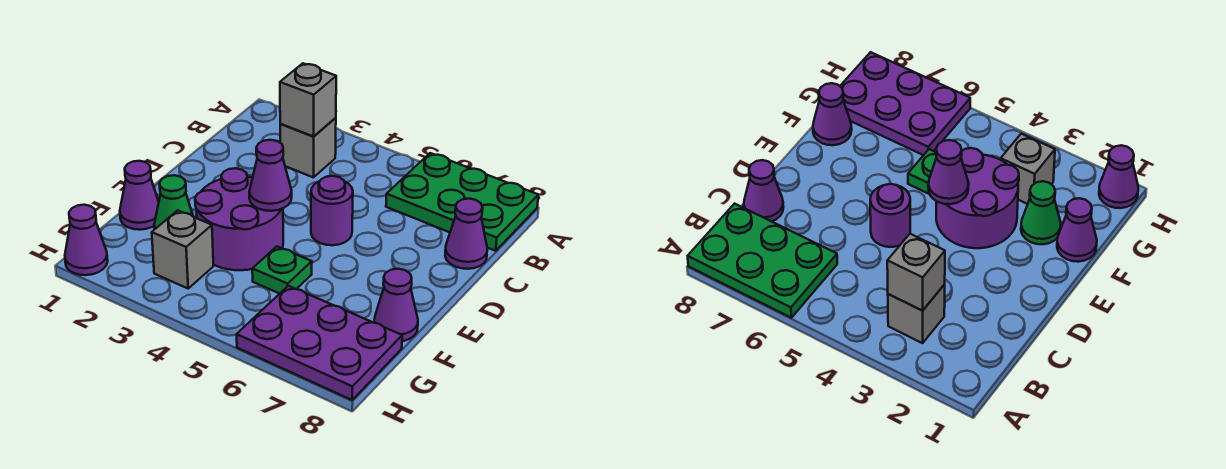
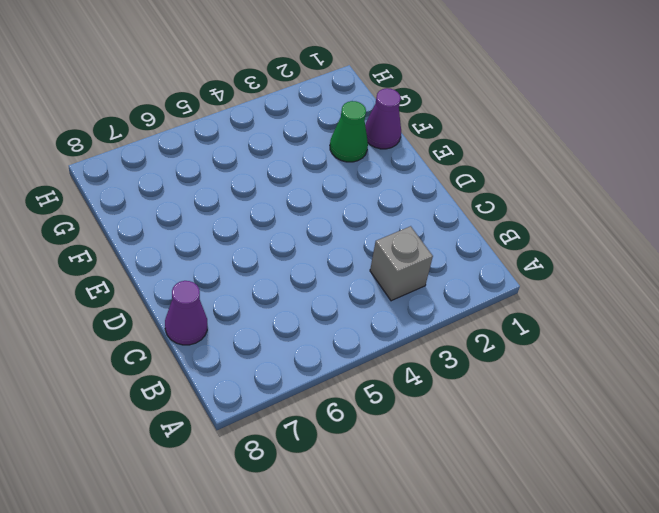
none -> green plate A6:B8 level 1
none -> purple round brick D5 level 1
none -> purple round brick E3:F4 level 1

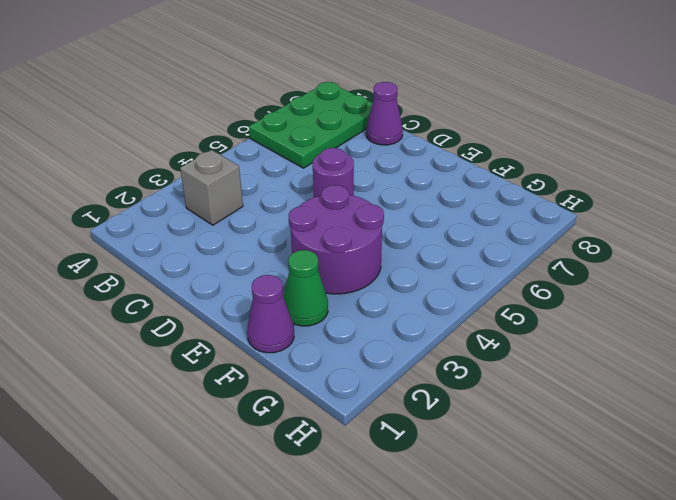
none -> green plate F5 level 1
none -> purple cone F8 level 1
none -> grey brick G3 level 1

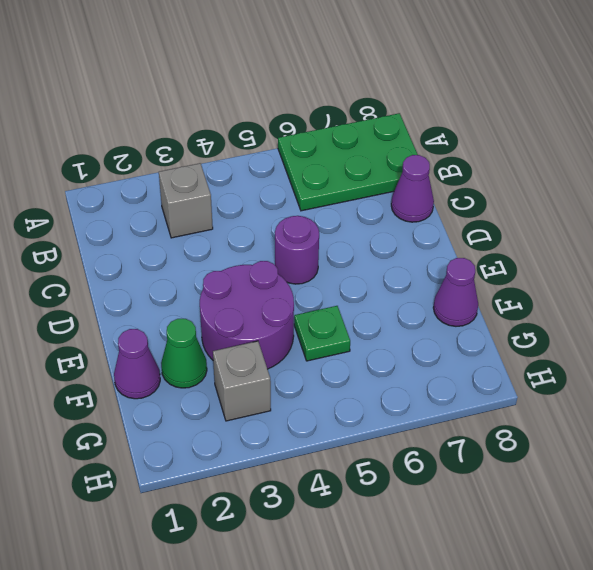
none -> purple plate G6:H8 level 1
none -> purple cone H1 level 1
none -> grey brick B3 level 2

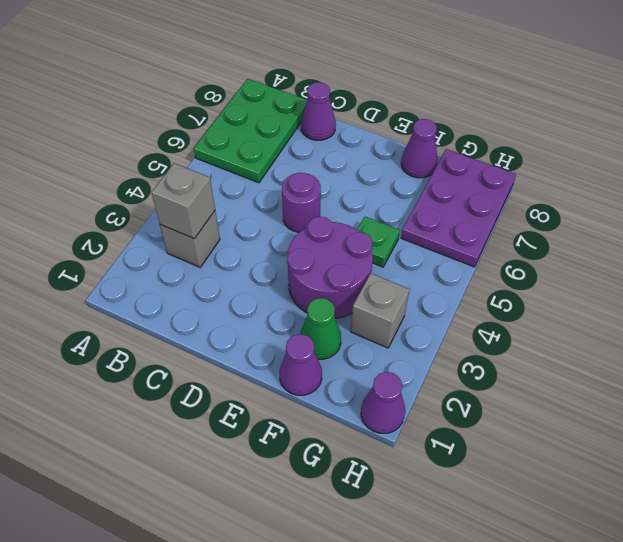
none -> purple cone E4 level 2

